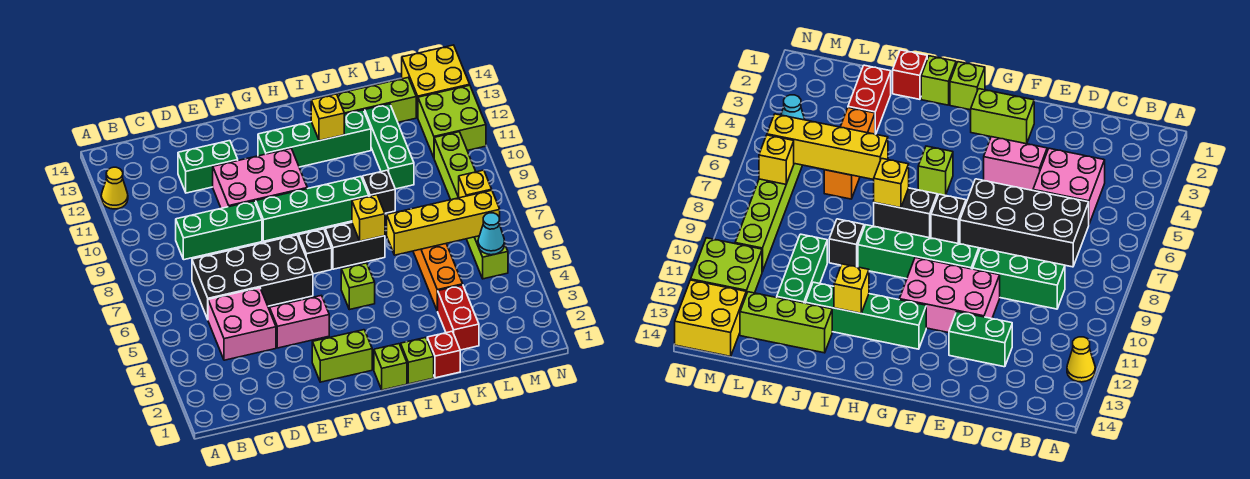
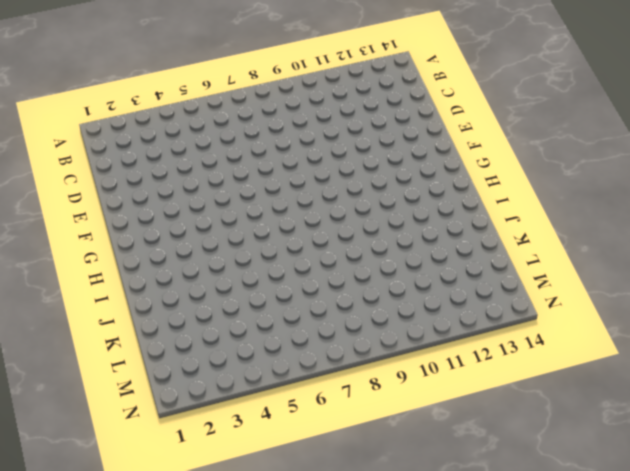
none -> yellow cone A12 level 1
none -> pink brick C4:D5 level 1
none -> black brick C6:F7 level 1

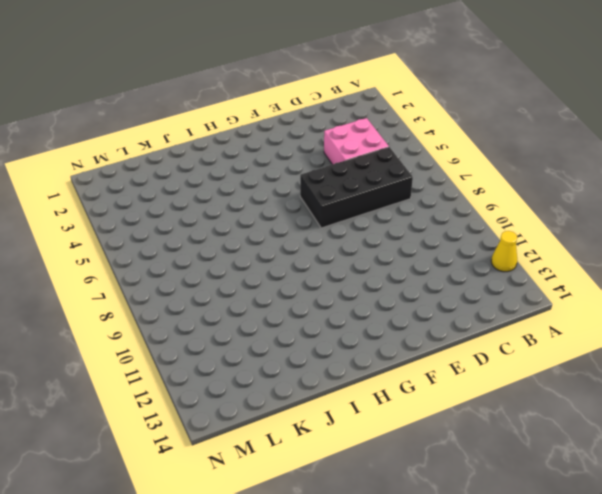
none -> green brick C9:E9 level 1
none -> green brick D12:E12 level 1
none -> pink brick E4:F4 level 1

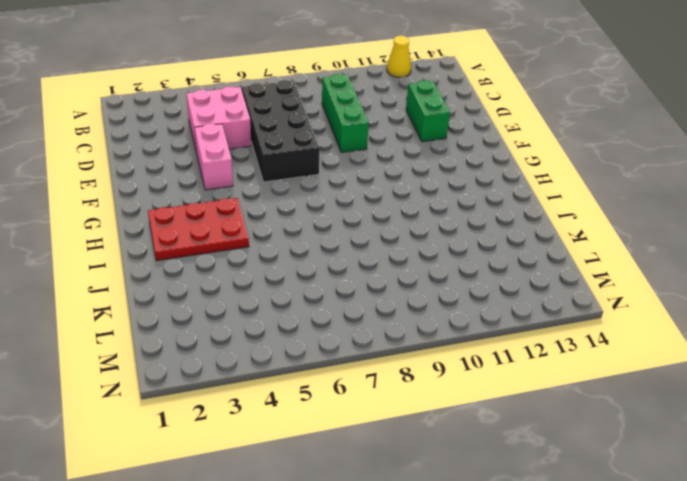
red plate H2:I4 level 1 -> none
none -> pink brick E10:G11 level 1
none -> lime brick F2:G2 level 1
none -> green brick F9:I9 level 1

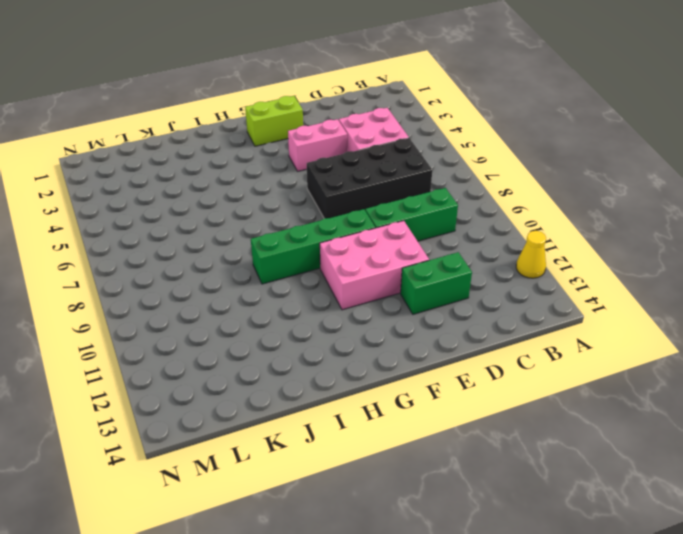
none -> black brick G7 level 1
none -> green brick G12:J12 level 1
none -> lime brick H1 level 1

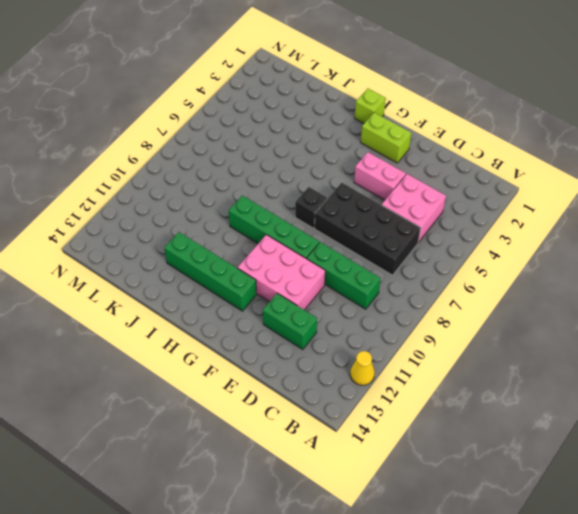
none -> lime brick H5 level 1
none -> black brick H7:I7 level 1
none -> lime brick I1 level 1

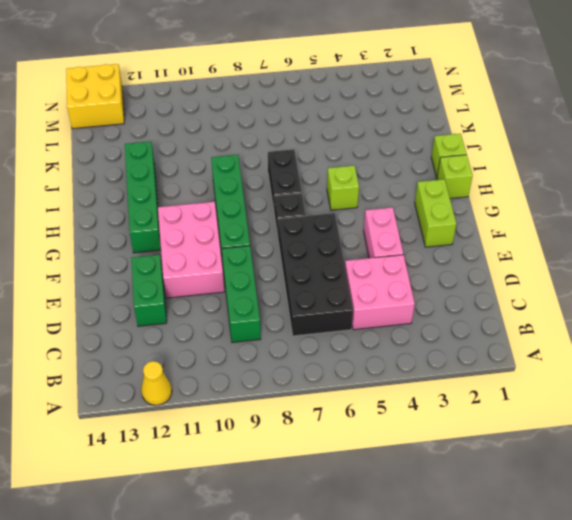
none -> red brick J1 level 1
none -> black brick J9 level 1
none -> lime brick J13:L13 level 1

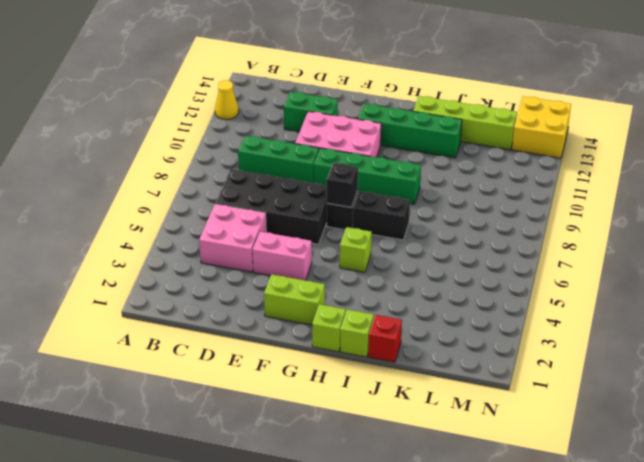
black brick G7 level 2 -> black brick J9 level 1
lime brick I13:L13 level 1 -> lime brick J13:L13 level 1
none -> red brick K2:K3 level 1
none -> orange brick K4:K6 level 1
none -> green brick K10:K12 level 1

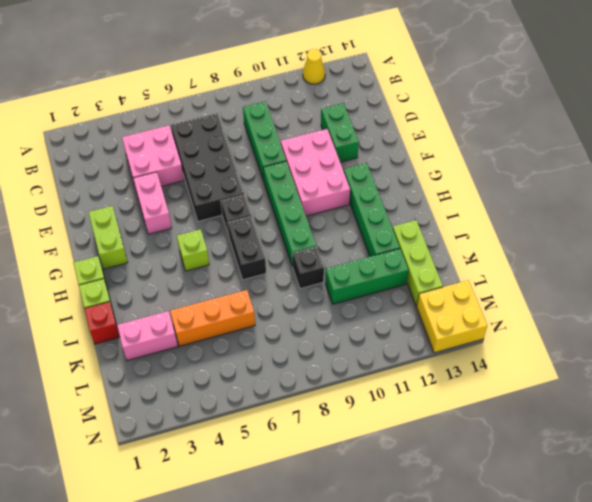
pink brick K2:K3 level 1 -> red brick K2:K3 level 1
none -> lime brick M5:M10 level 1
none -> lime brick M11:N12 level 1
none -> yellow brick I7 level 2

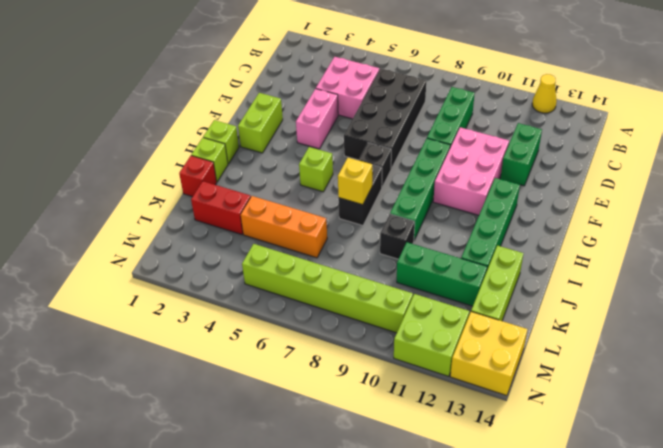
none -> yellow brick I12 level 2
none -> yellow brick J6:M6 level 2
none -> cyan cone M5 level 2

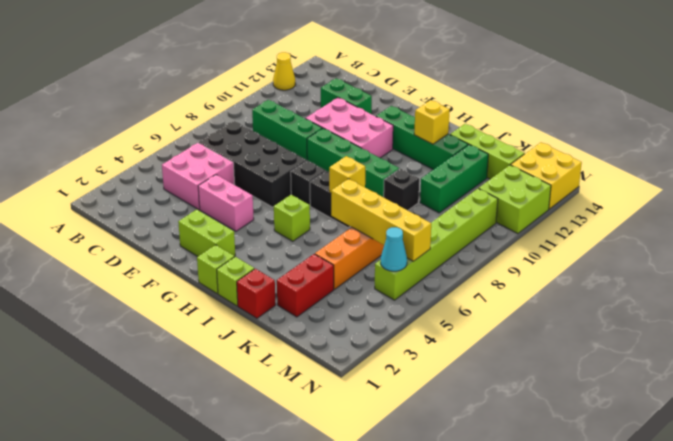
none -> yellow brick M7 level 2

